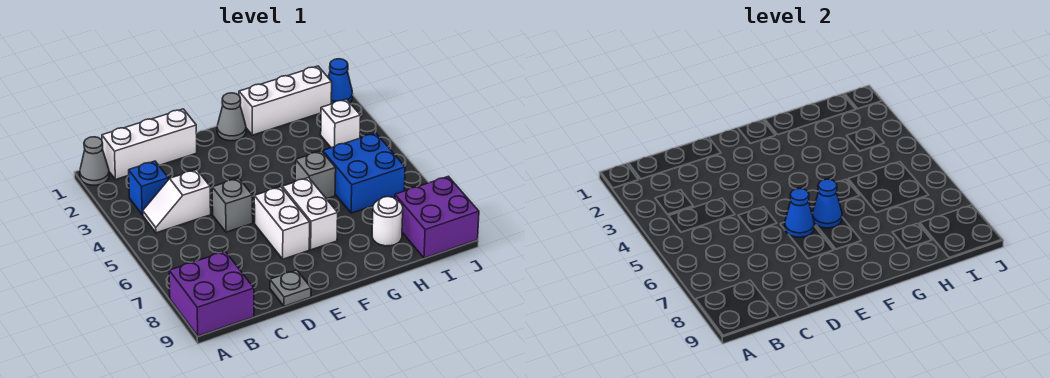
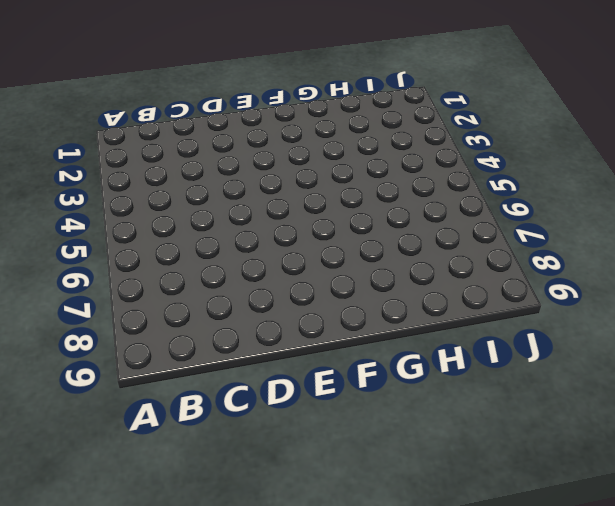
none -> grey cone A1 level 1
none -> purple brick A8:B9 level 1
none -> white brick B1:D1 level 1

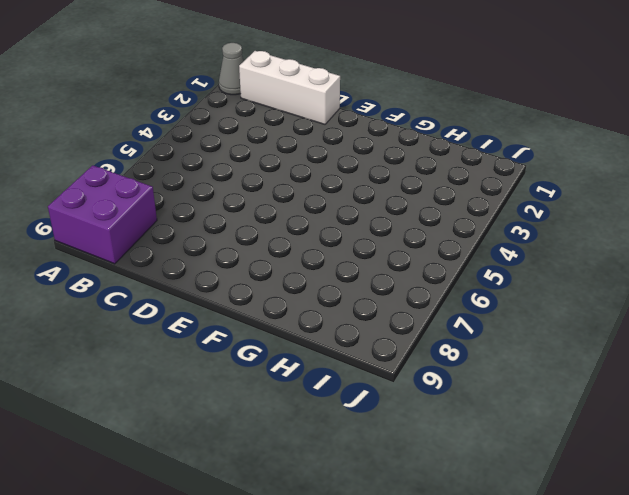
none -> blue brick B3 level 1
none -> white slope B4:C4 level 1 top C
none -> grey brick D5 level 1

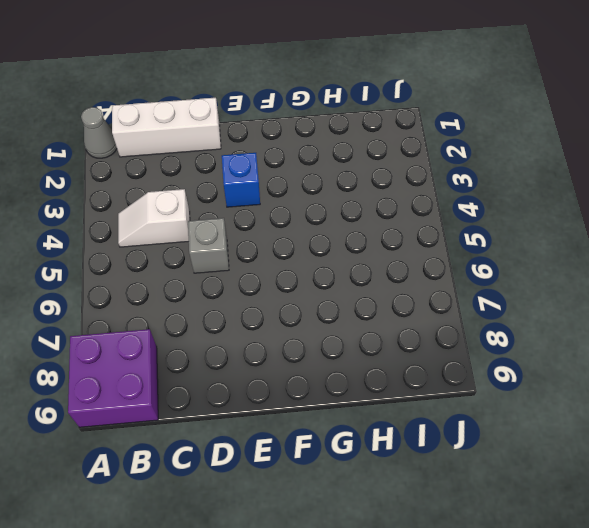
blue brick E3 level 1 -> blue brick B3 level 1
none -> grey plate D9 level 1
none -> white brick E6:E7 level 1
none -> grey cone F1 level 1

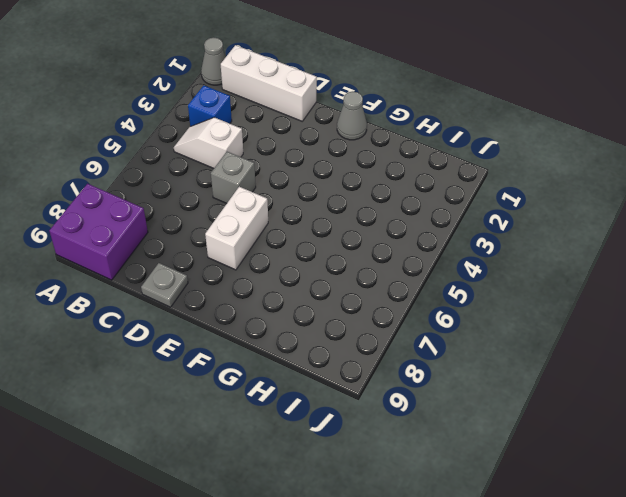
none -> white brick F6:F7 level 1
none -> white brick G1:I1 level 1
none -> grey brick G5 level 1

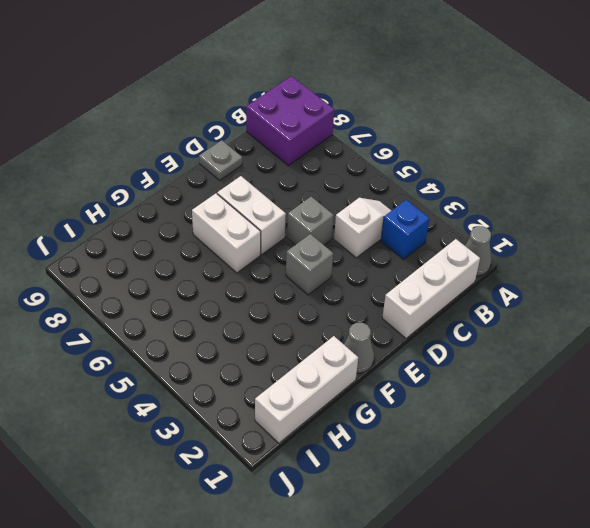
grey brick E4 level 1 -> grey brick G5 level 1
none -> blue brick H5:I6 level 1
none -> white round brick H8 level 1
none -> white brick I3 level 1

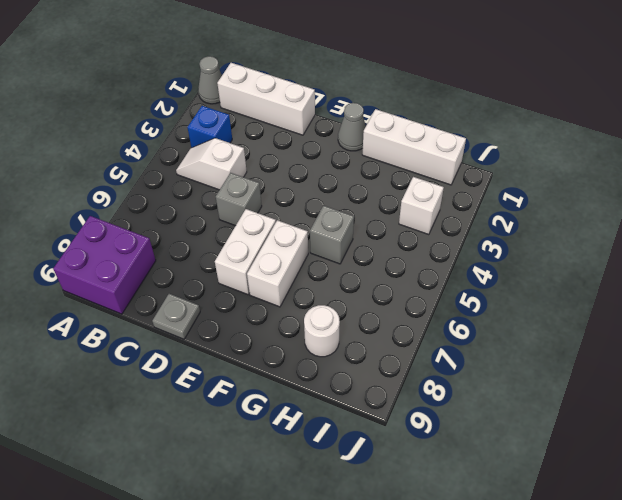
none -> blue brick H5:I6 level 1
none -> purple brick I8:J9 level 1
none -> blue cone J1 level 1

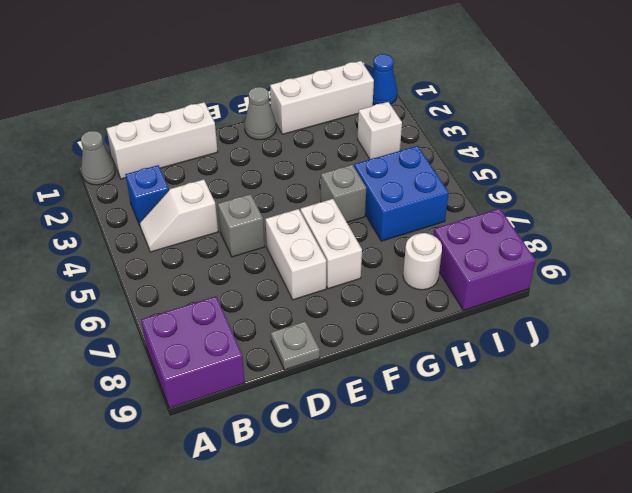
none -> blue cone E6 level 2
none -> blue cone F6 level 2

